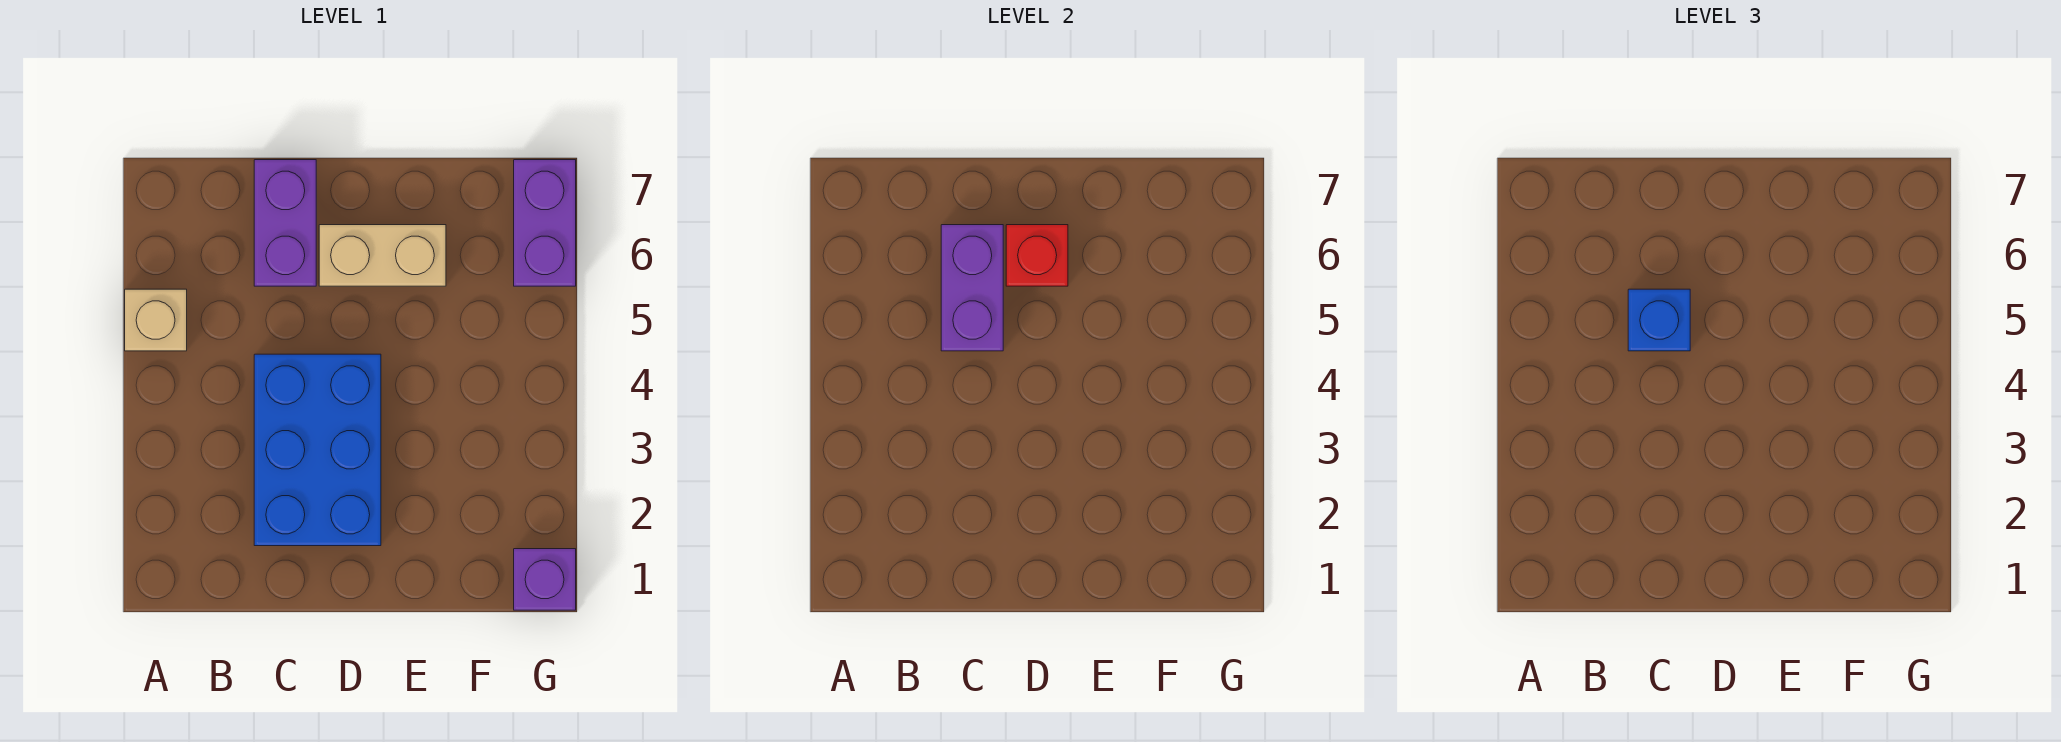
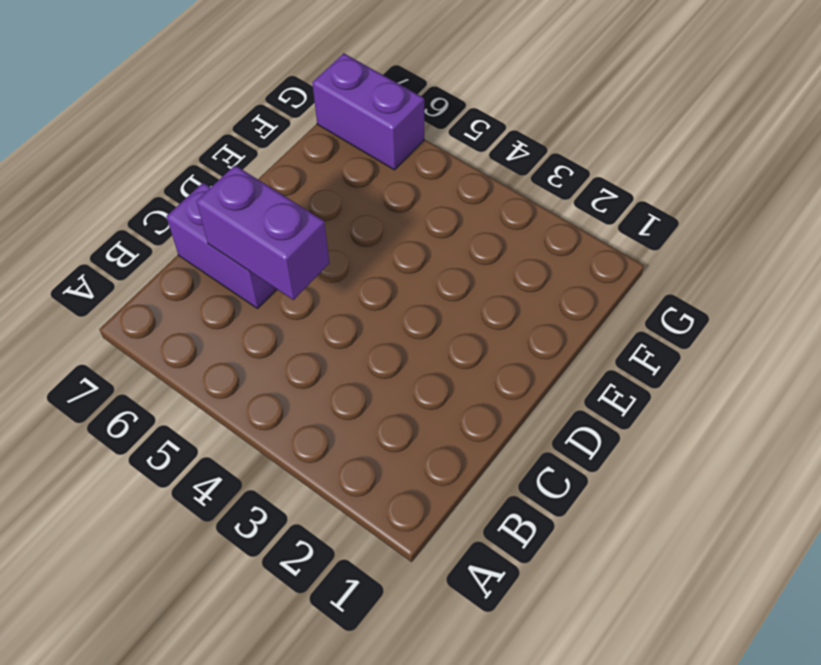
none -> tan brick A5 level 1
none -> blue brick C2:D4 level 1

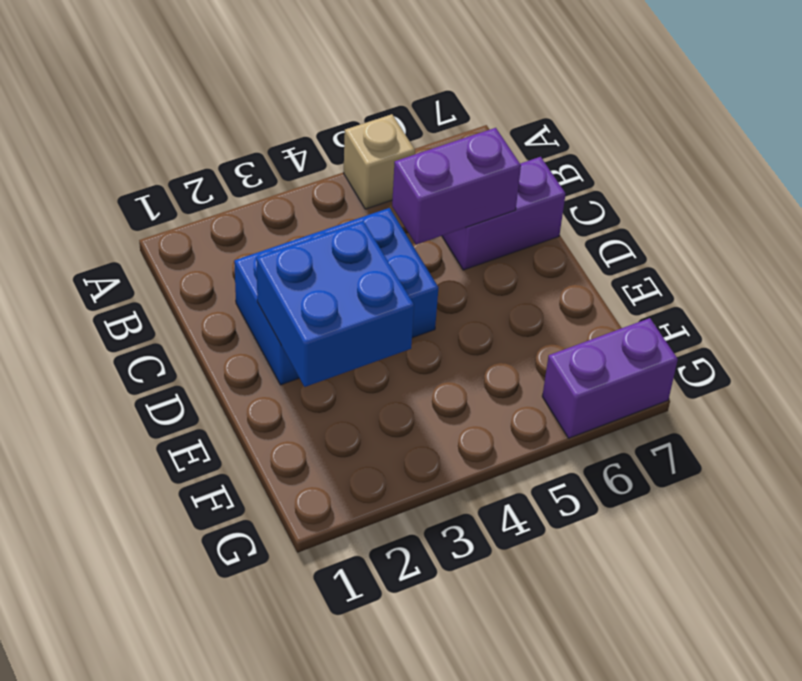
blue brick D2:E3 level 2 -> none
none -> tan brick D6:E6 level 1
none -> purple brick G1 level 1

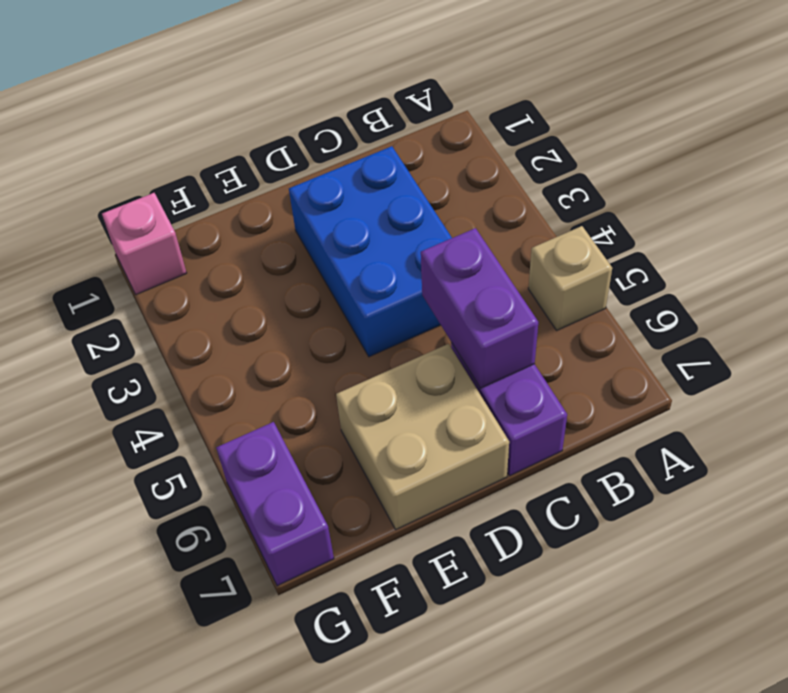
tan brick D6:E7 level 1 -> tan brick D6:E6 level 1
pink brick G1 level 1 -> purple brick G1 level 1
none -> red brick D6 level 2
none -> blue brick C5 level 3

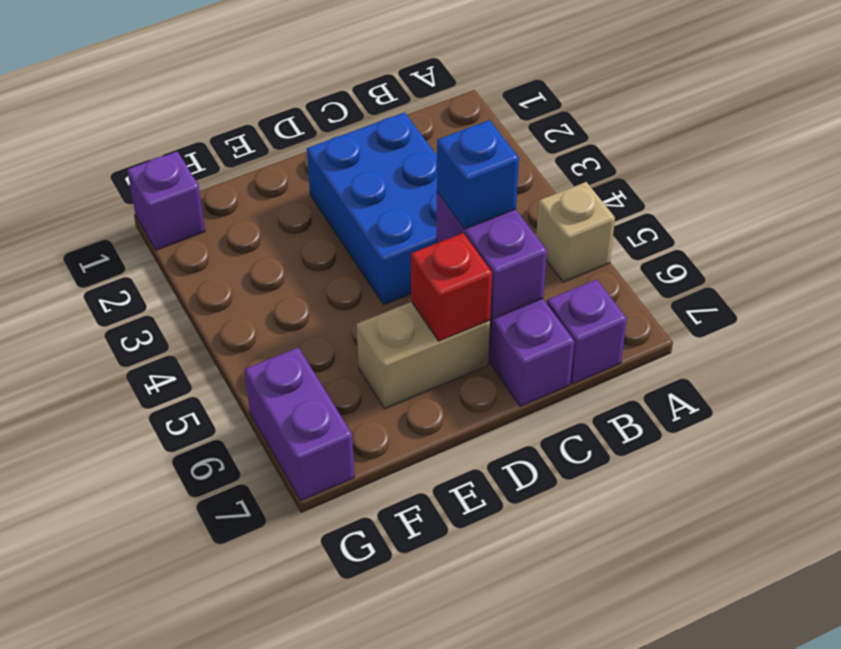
purple brick B7 level 1 -> none

